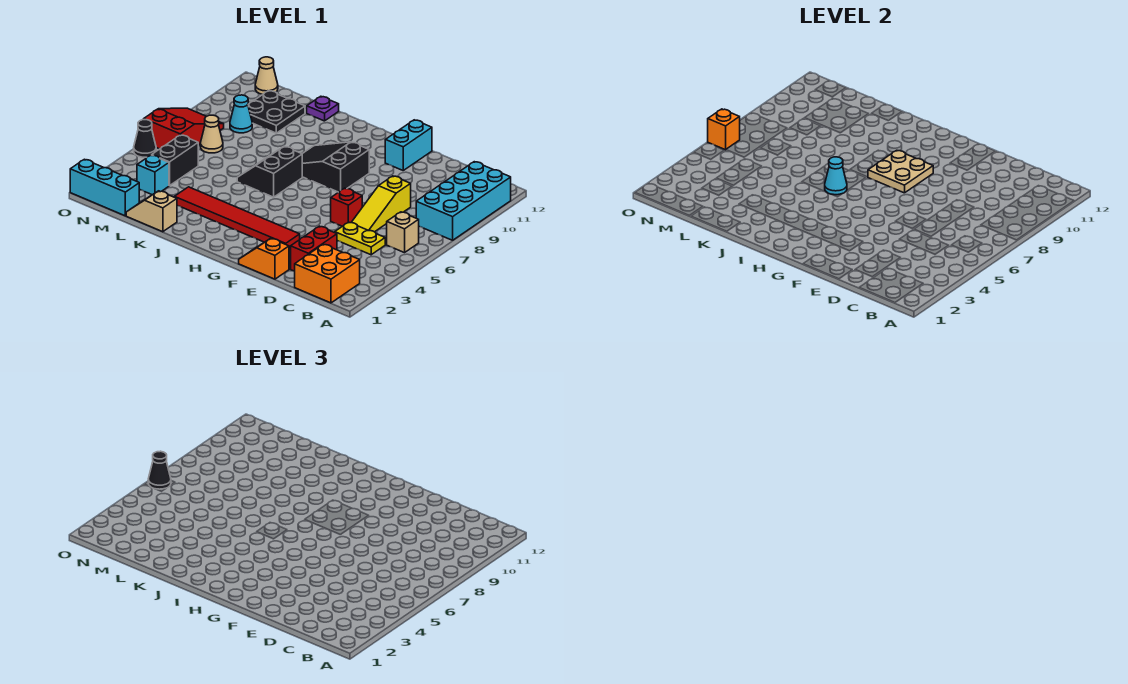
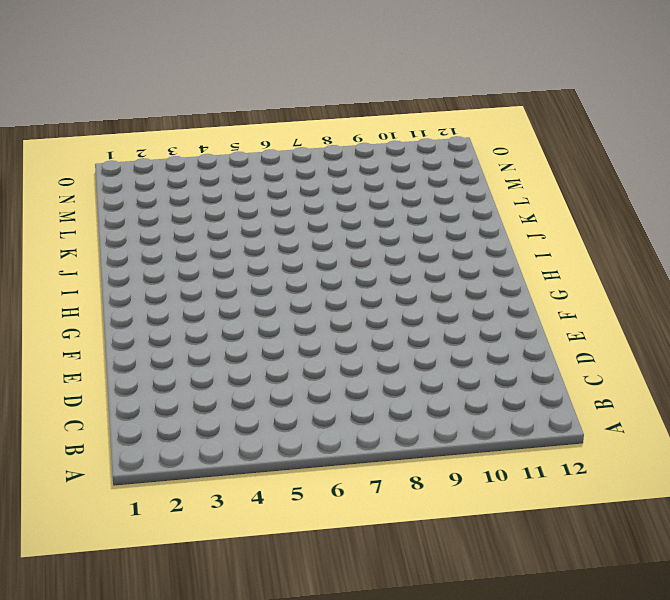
none -> cyan brick A8:B11 level 1
none -> orange brick B1:C2 level 1
none -> tan brick B6 level 1

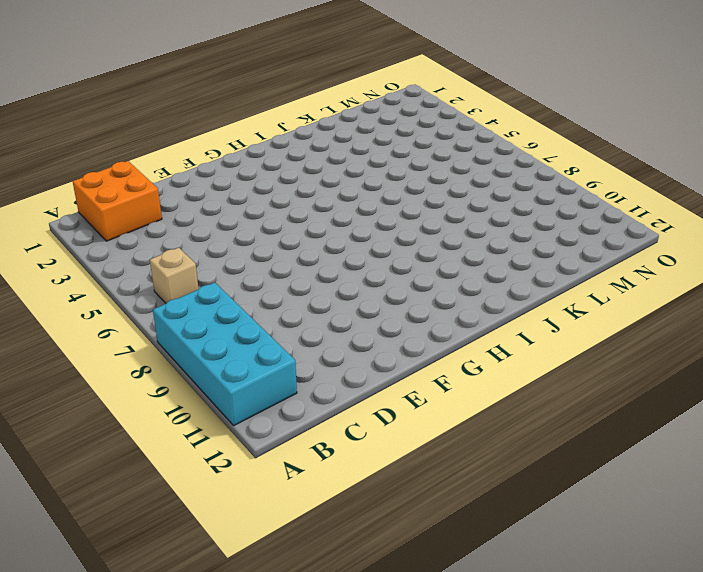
none -> yellow plate C5:D5 level 1
none -> red brick D2:D3 level 1
none -> yellow slope D6:D8 level 1 top 8

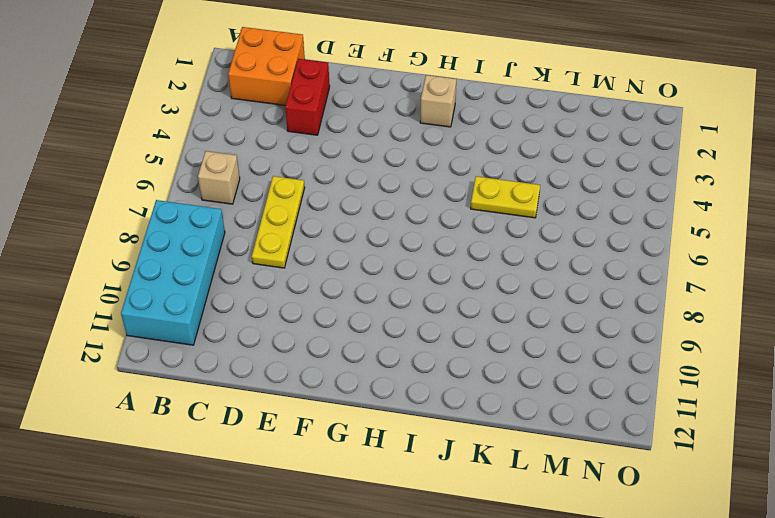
yellow plate D6:D8 level 1 -> yellow slope D6:D8 level 1 top 8
tan brick H2 level 1 -> none
yellow plate J5:K5 level 1 -> yellow plate C5:D5 level 1
none -> orange slope E1:F1 level 1 top E
none -> red brick E6 level 1
none -> red tile F3:K3 level 1

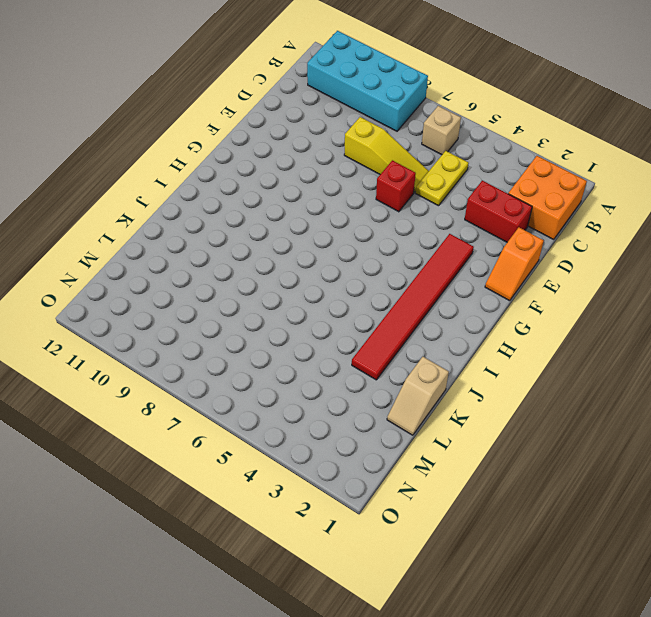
none -> cyan brick F11:F12 level 1
none -> black slope G8:I9 level 1 top G
none -> black slope I6:J7 level 1 top I

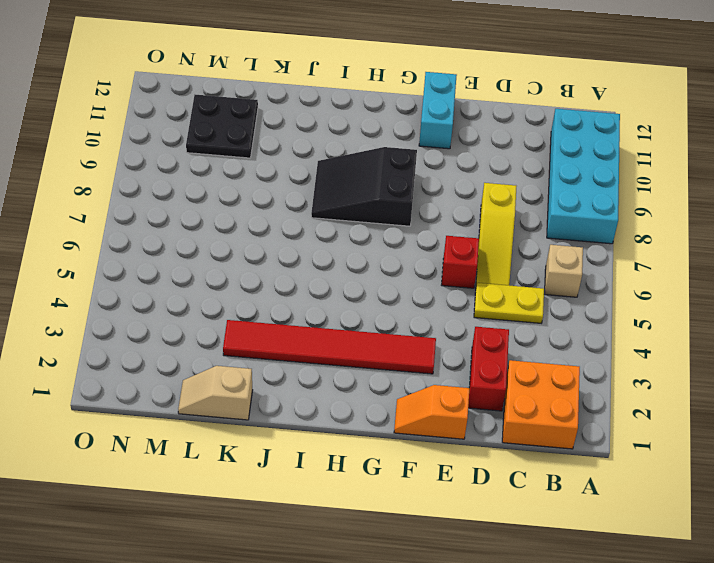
none -> black slope I6:J7 level 1 top I
none -> purple plate K12 level 1
none -> cyan brick M1:O1 level 1

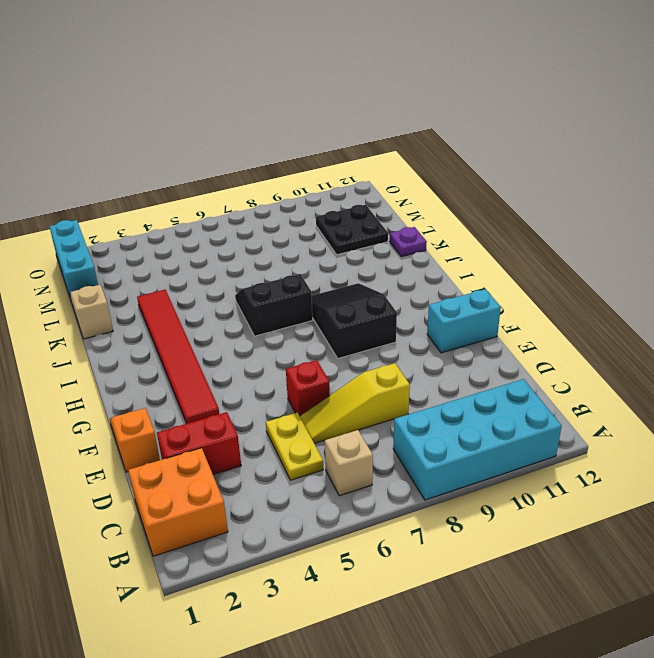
none -> cyan brick M3 level 1
none -> black brick M4:M5 level 1
none -> tan cone M7 level 1

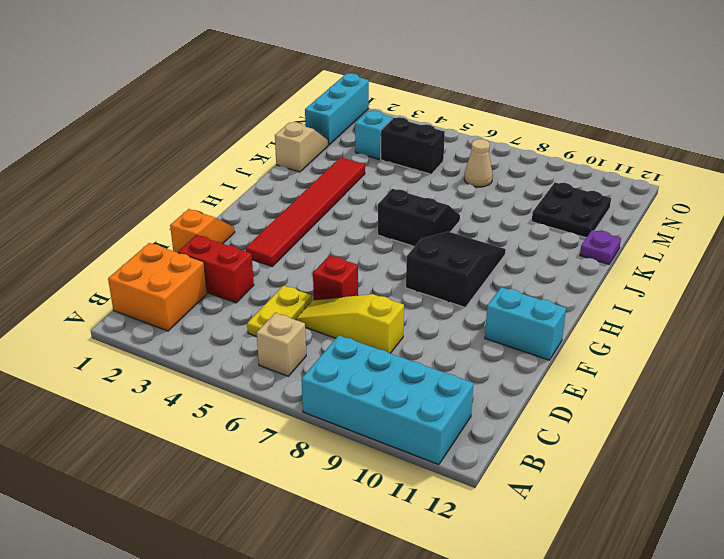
none -> cyan cone M9 level 1
none -> red slope N6:O8 level 1 top 6
none -> tan cone N12 level 1

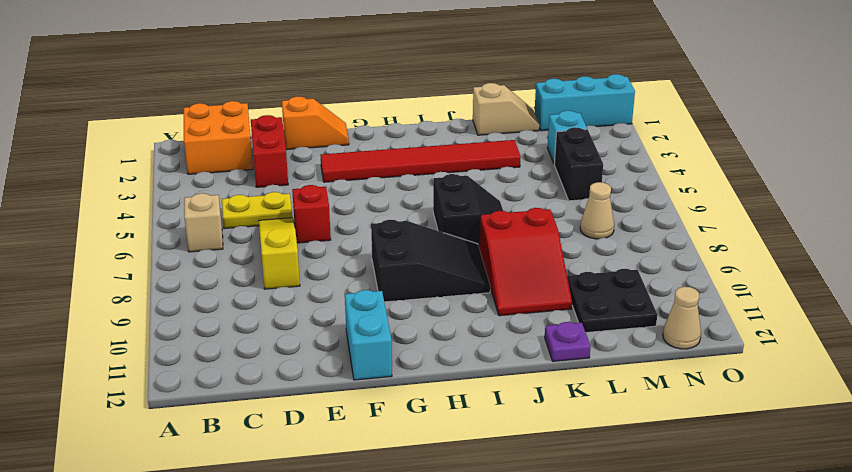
red slope J8:K10 level 1 top 8 -> red slope N6:O8 level 1 top 6
none -> cyan brick A8:B11 level 1
none -> cyan cone M9 level 1
none -> black cone O5 level 1

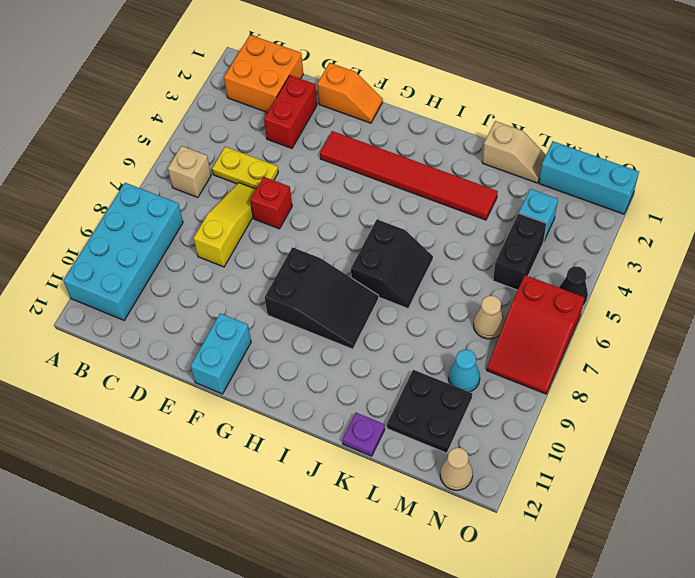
none -> tan plate G8:H9 level 2
none -> cyan cone I6 level 2
none -> orange brick O6 level 2

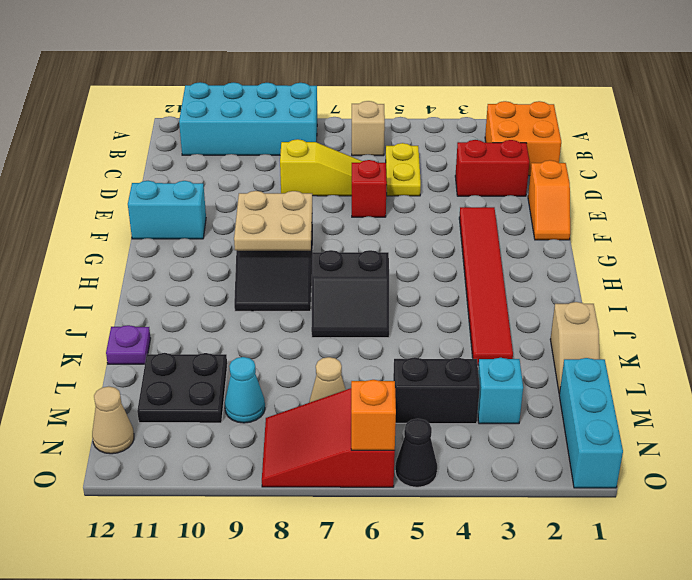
none -> cyan cone I6 level 2
none -> black cone O6 level 3

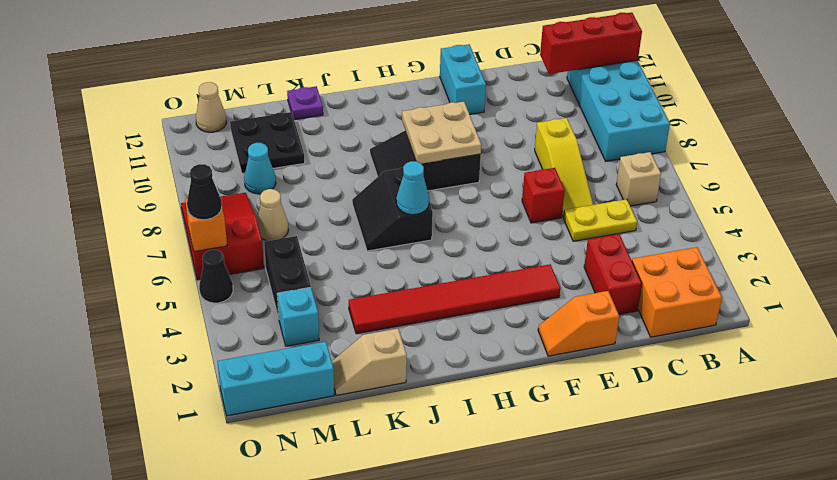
red brick A11:C11 level 2 -> none

